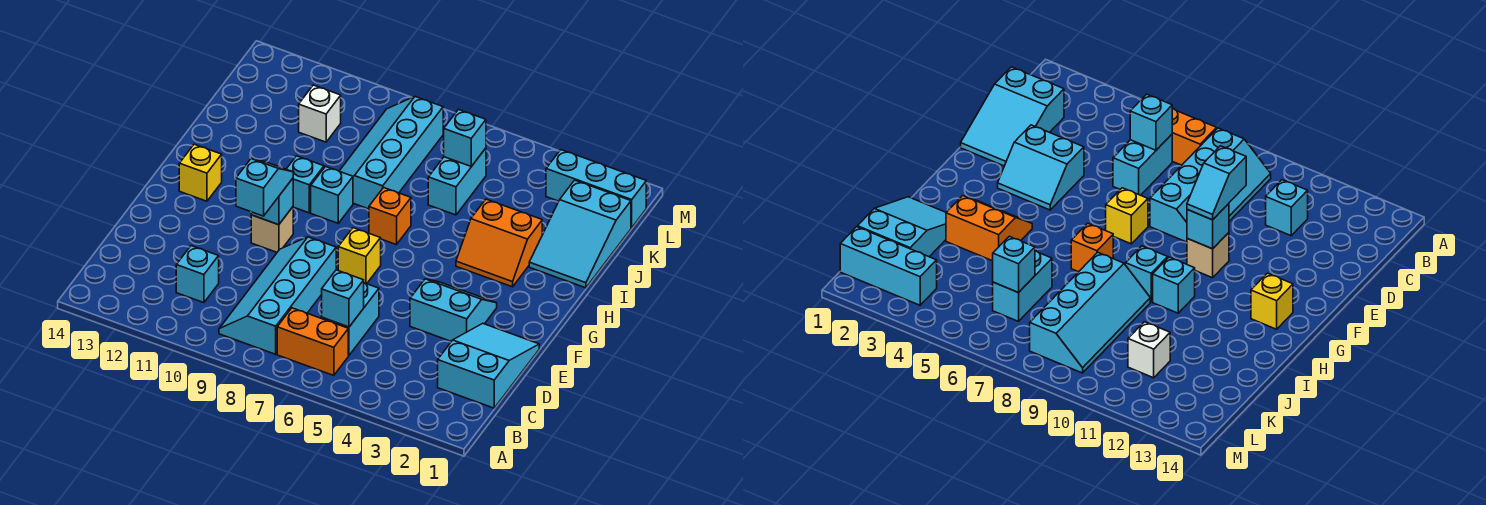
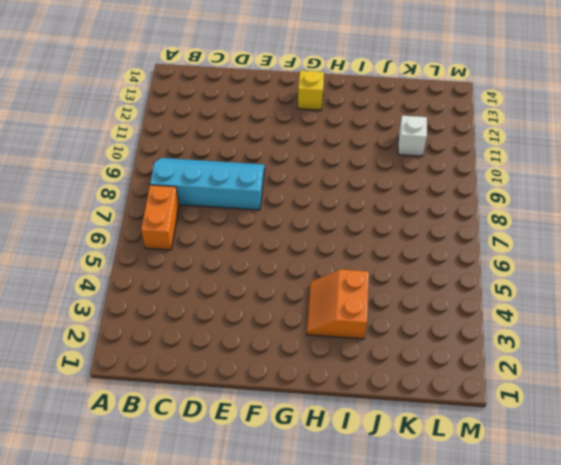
none -> cyan slope C1:E2 level 1 top C
none -> cyan brick C6:D6 level 1
none -> cyan brick C11 level 1

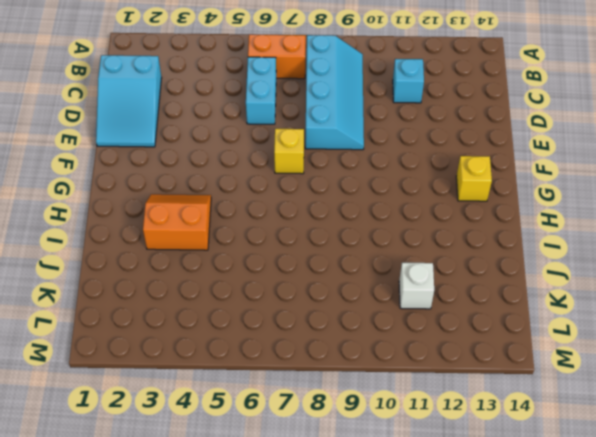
none -> cyan slope E3:F4 level 1 top E
none -> tan brick F10 level 1
none -> orange brick H7 level 1

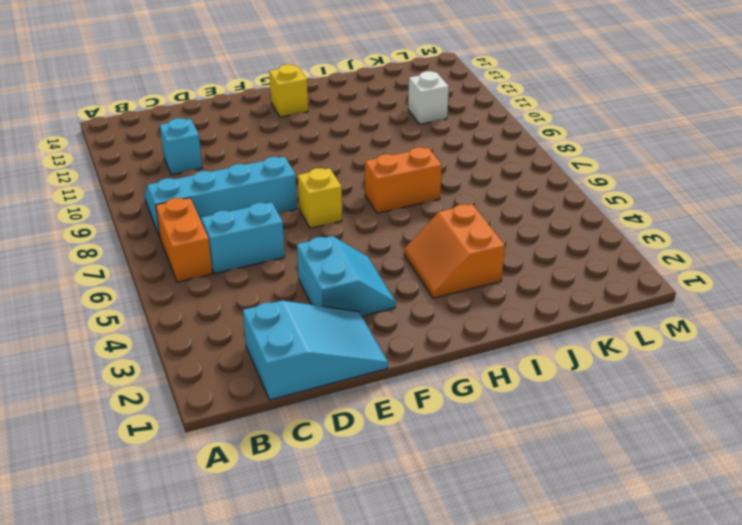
orange brick H7:I7 level 1 -> orange brick H7 level 1
none -> tan brick F10 level 1
none -> cyan brick H9 level 1
none -> cyan brick H10 level 1

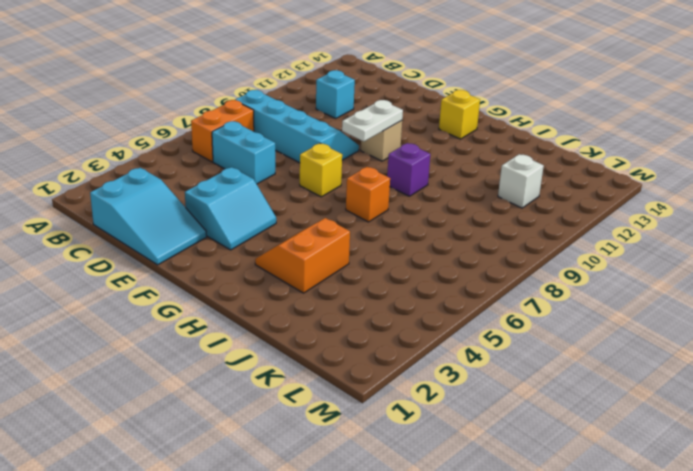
white plate F9:F10 level 2 -> cyan brick F10 level 2
purple brick H9 level 1 -> cyan brick H9 level 1
none -> cyan brick H10 level 1
none -> cyan slope I1:K2 level 1 top K
none -> cyan slope I8:L9 level 1 top 8

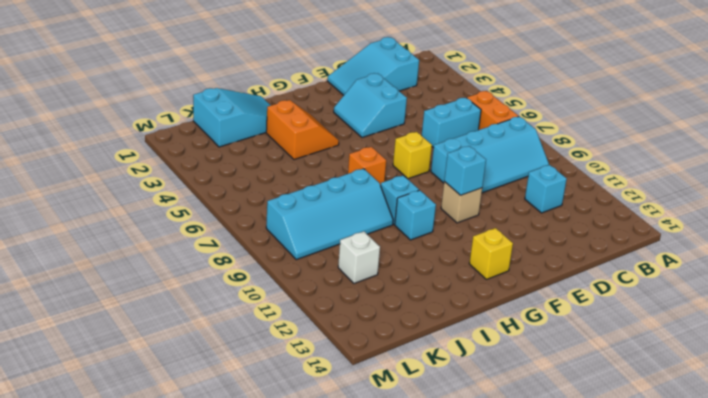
none -> cyan brick J6:K6 level 1
none -> cyan brick L1:L3 level 1
none -> cyan brick C6 level 2

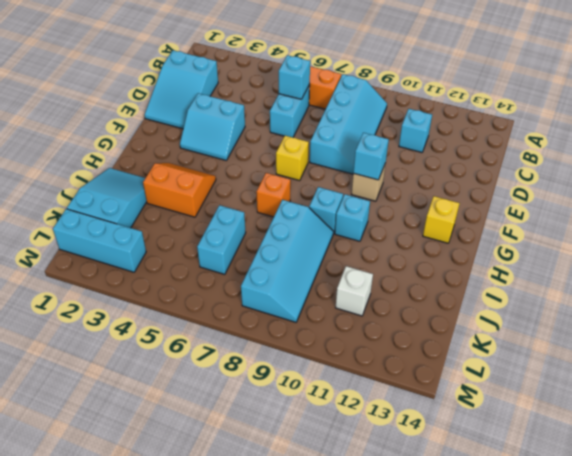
none -> cyan brick K6 level 2
none -> cyan slope E10:F10 level 3 top E

